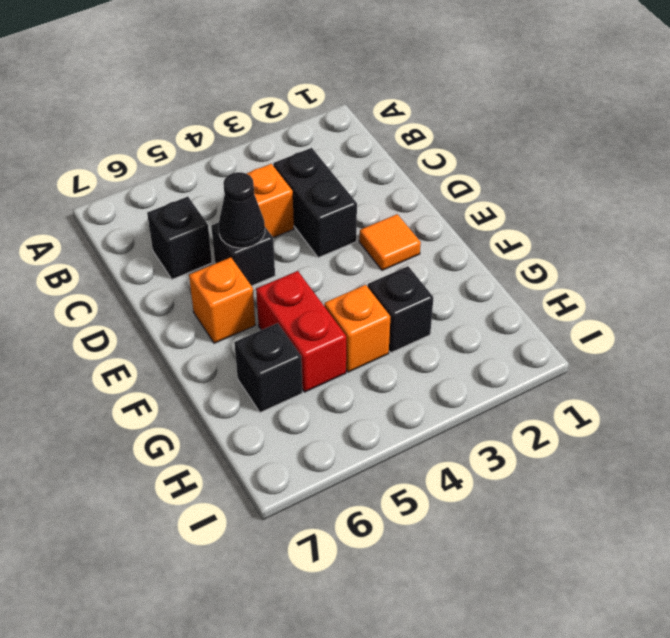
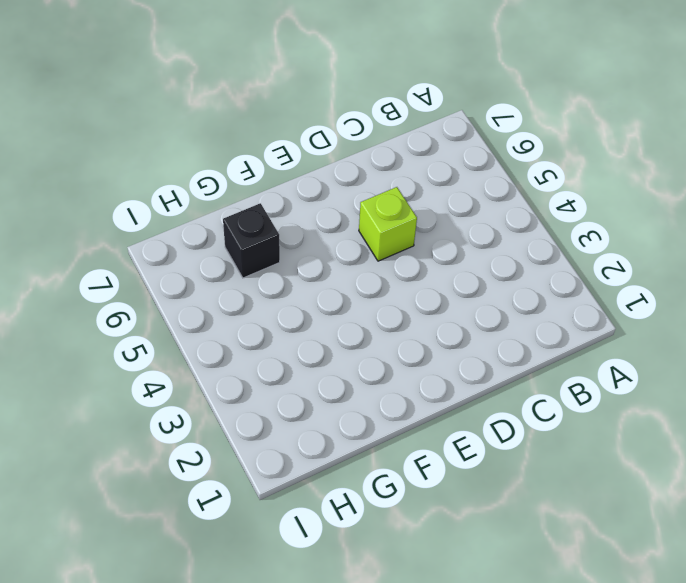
lime brick D5 level 1 -> black brick D5 level 1
none -> black brick C3:D3 level 1
none -> orange brick C4 level 1

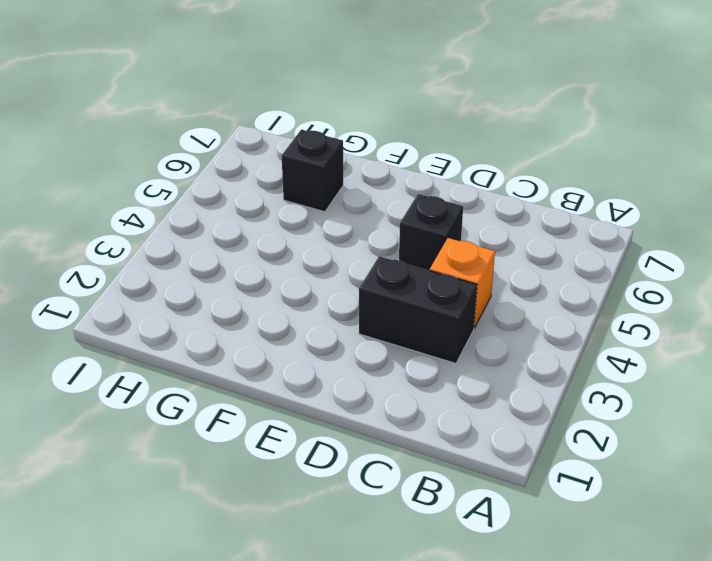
none -> black brick C6 level 1
none -> orange tile E2 level 1

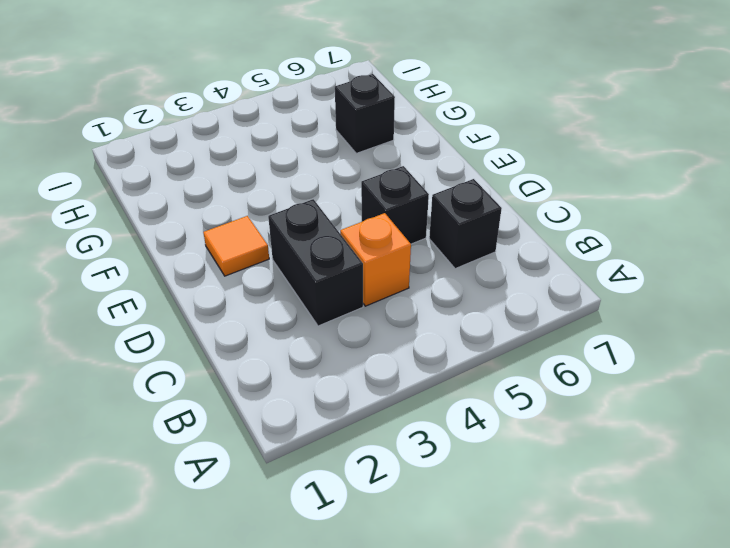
none -> orange brick E6 level 1
none -> red brick F5:G5 level 1

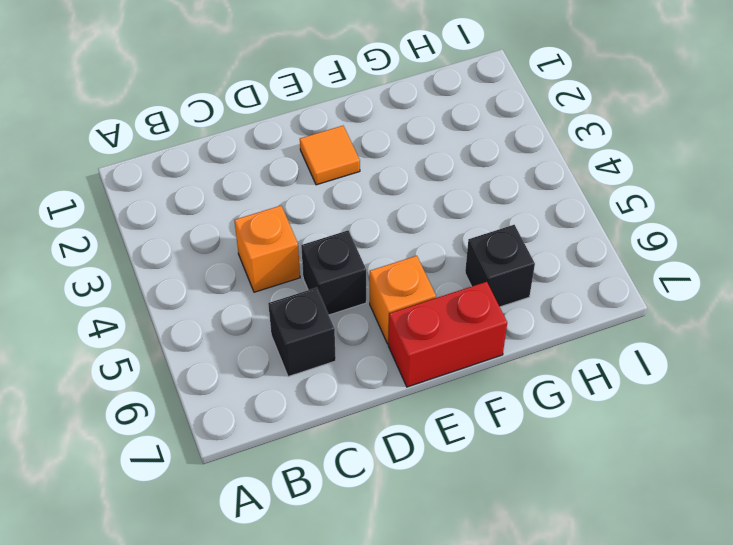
red brick E7:F7 level 1 -> red brick F5:G5 level 1
none -> black brick C3:D3 level 1
none -> black brick G3 level 1

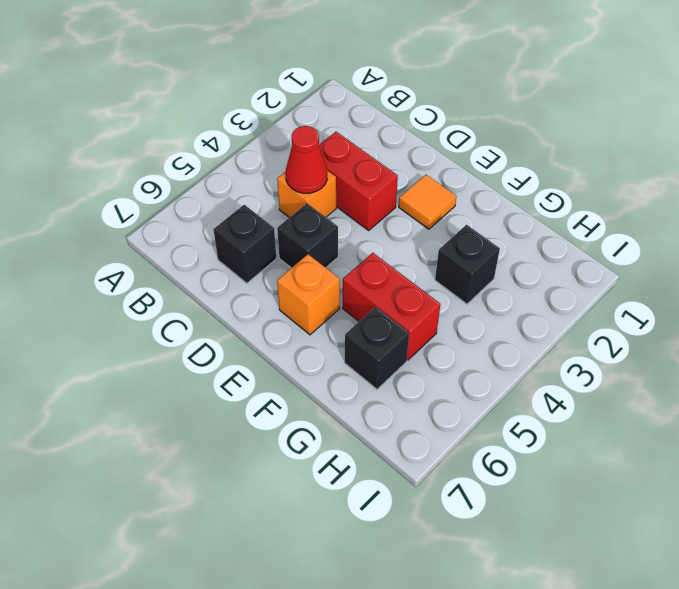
red brick C3:D3 level 1 -> black brick C3:D3 level 1
red cone C4 level 2 -> none
none -> orange brick G4 level 1
none -> black cone D5 level 2

